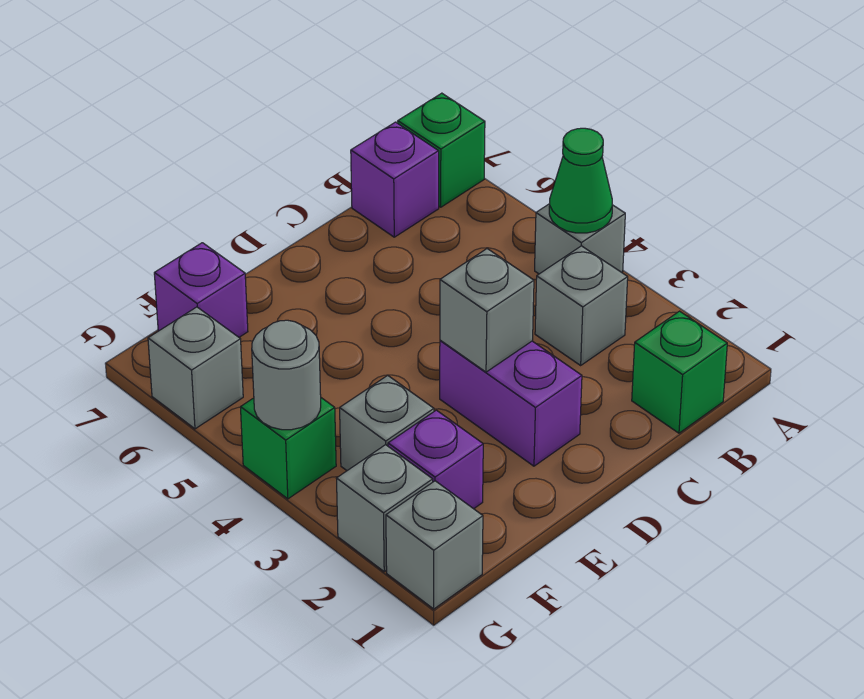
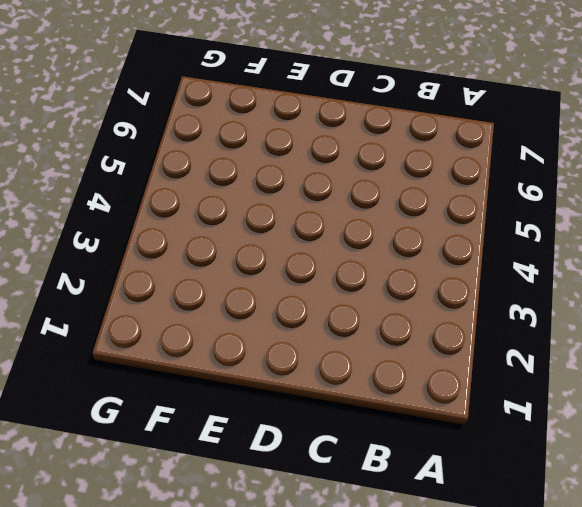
none -> grey brick A4 level 1
none -> green brick A7 level 1
none -> green brick B1 level 1

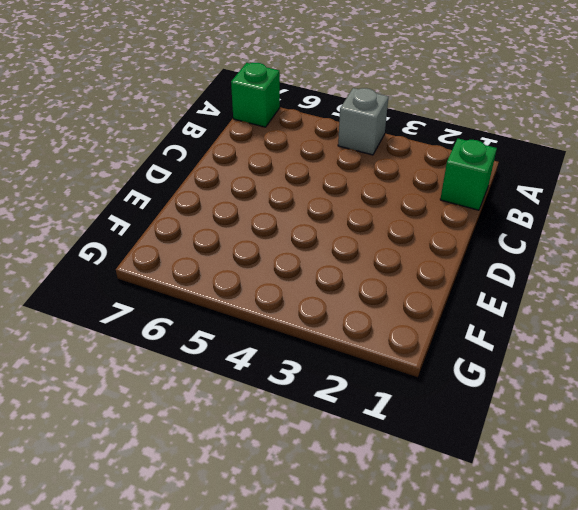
none -> grey brick B3 level 1
none -> purple brick B7 level 1
none -> purple brick D2:D3 level 1

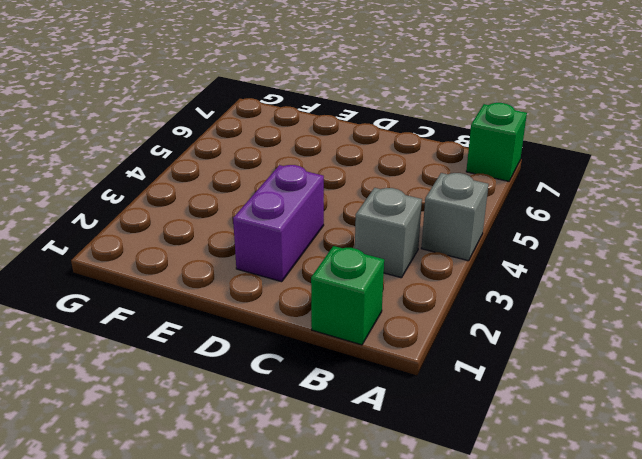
none -> purple brick B7 level 1
none -> purple brick F2 level 1
none -> grey brick F3 level 1

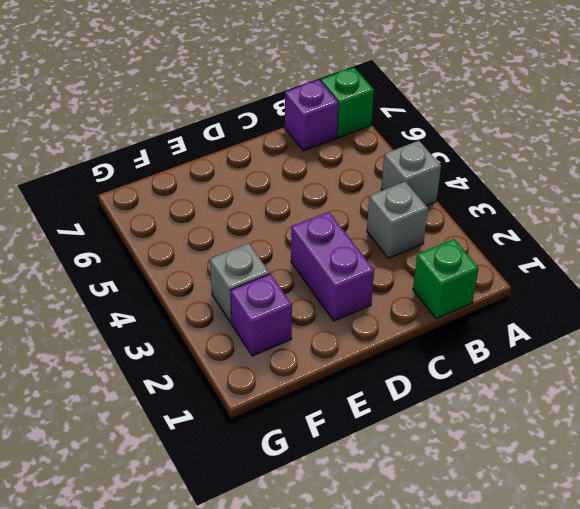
none -> purple brick F7 level 1
none -> grey brick G1 level 1
none -> grey brick G2 level 1

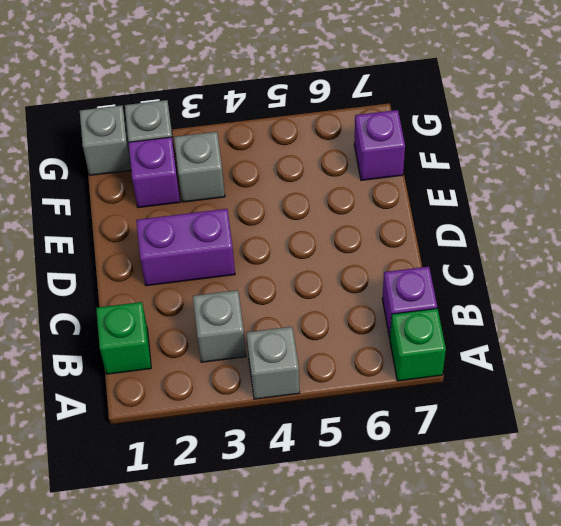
none -> green brick G4 level 1
none -> grey brick G6 level 1
none -> green cone A4 level 2

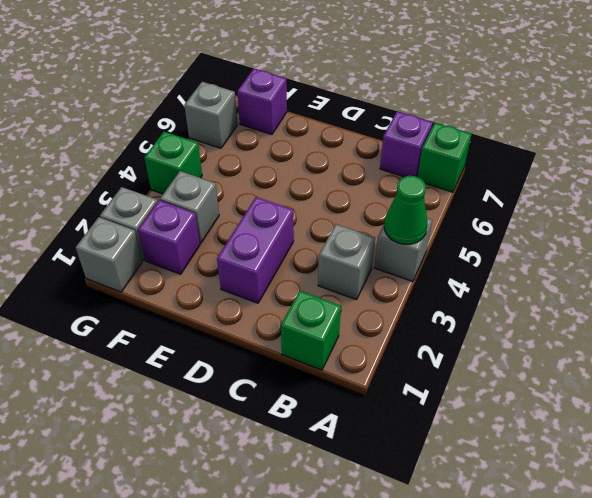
none -> grey brick D3 level 2
none -> grey round brick G4 level 2

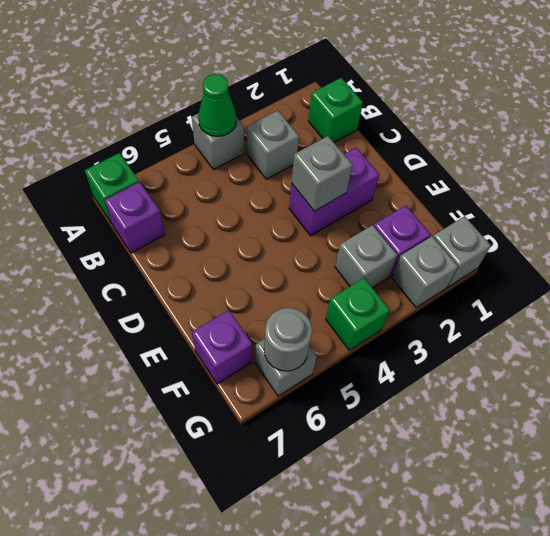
grey round brick G6 level 2 -> grey round brick G4 level 2

